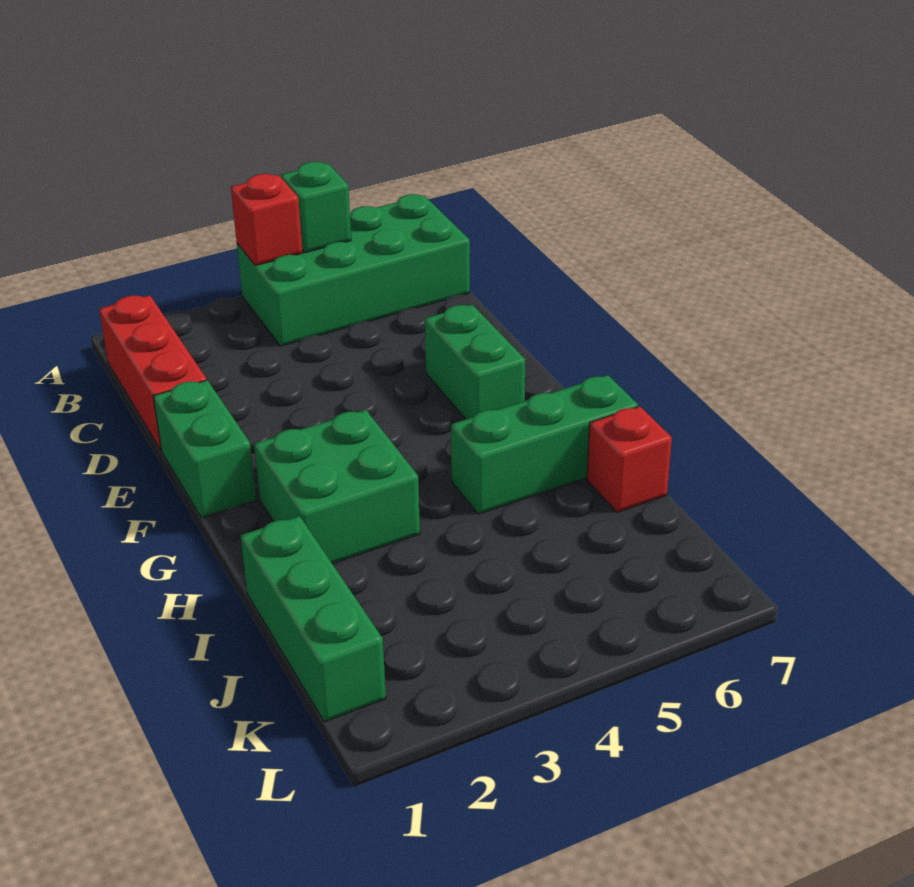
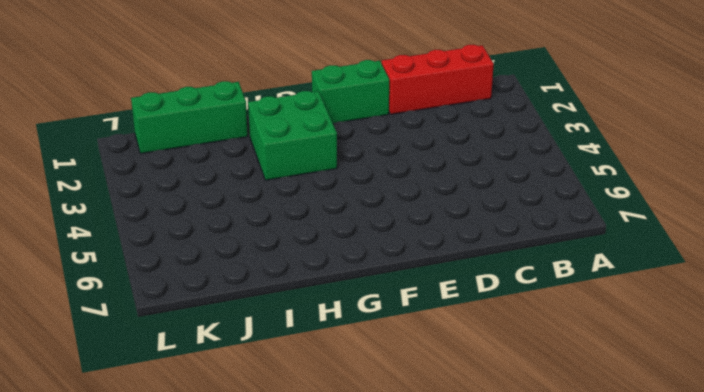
none -> green brick A4:B7 level 1
none -> green brick E6:F6 level 1

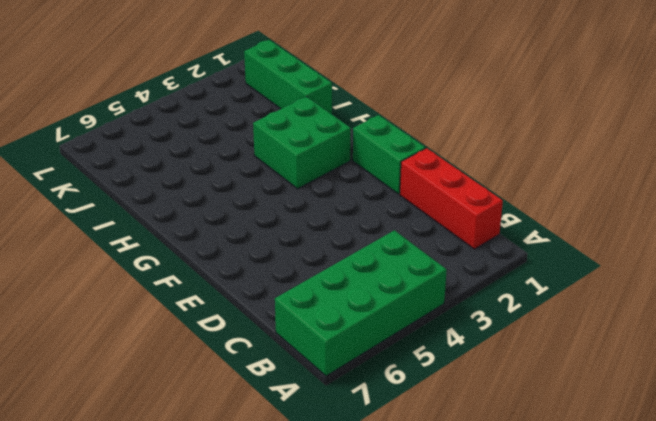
none -> green brick E6:F6 level 1
none -> green brick H5:H7 level 1

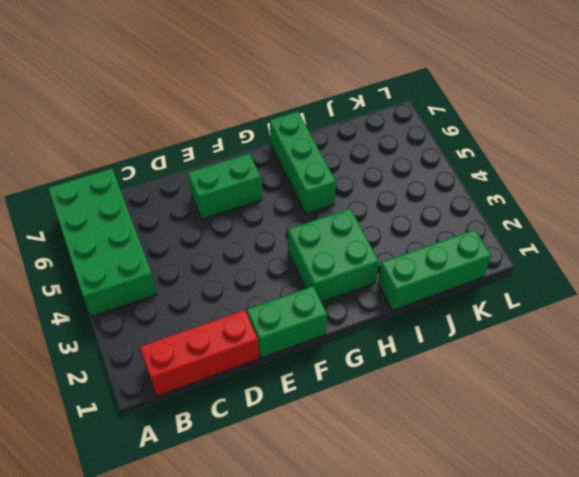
none -> red brick I7 level 1
none -> red brick A4 level 2

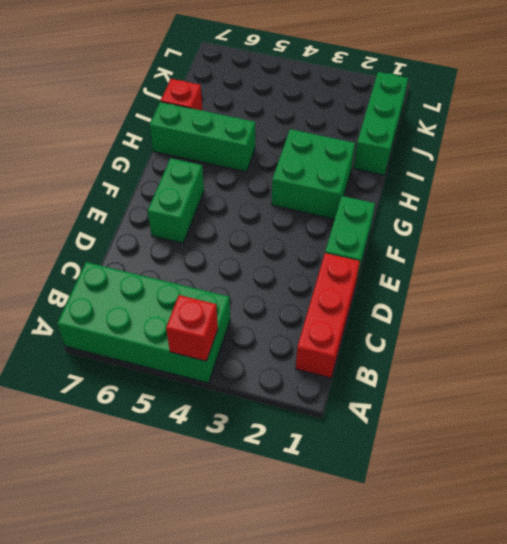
none -> green brick A5 level 2

